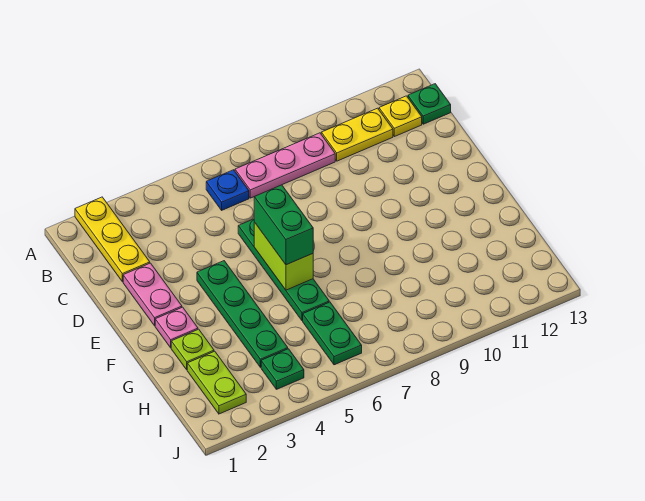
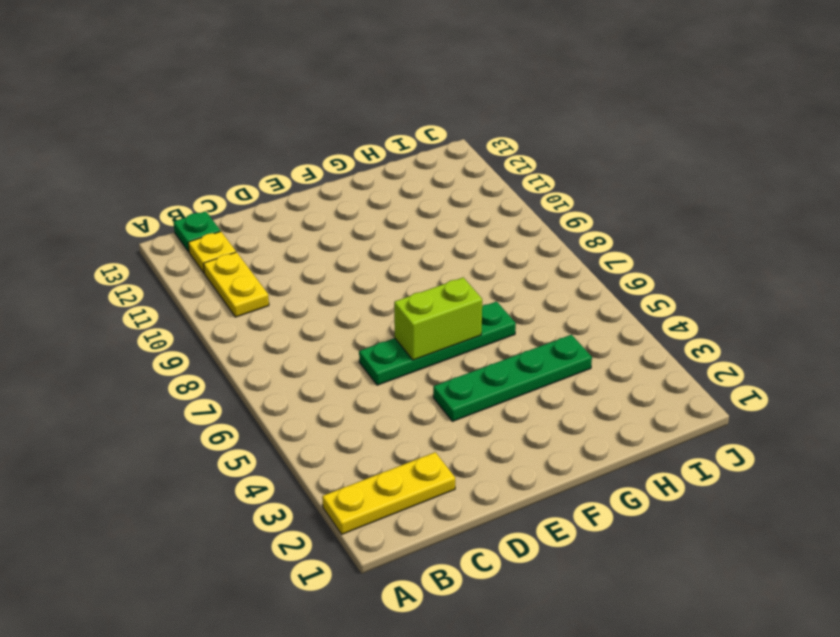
none -> blue plate B6 level 1
none -> pink plate B7:B9 level 1
none -> pink plate D2:E2 level 1

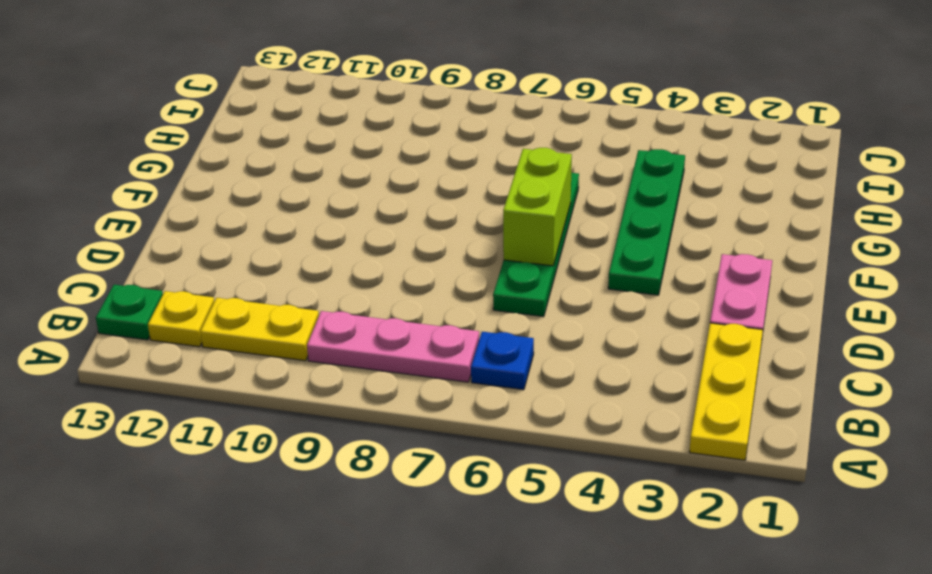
none -> pink plate F2 level 1
none -> lime plate G2 level 1
none -> lime plate H2:I2 level 1

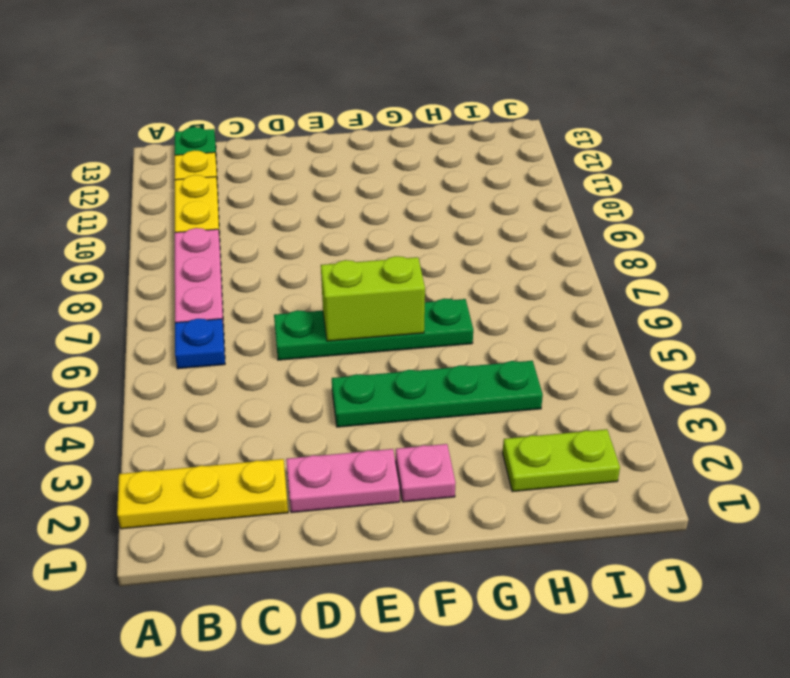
none -> lime plate G2 level 1
none -> green plate H6:I6 level 1
none -> green plate I4 level 1

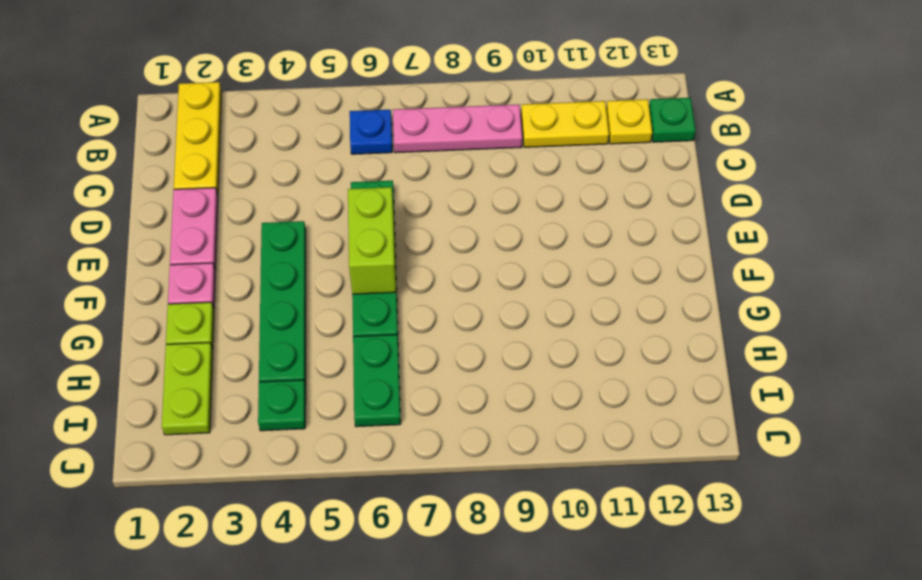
none -> green brick E6:F6 level 3

